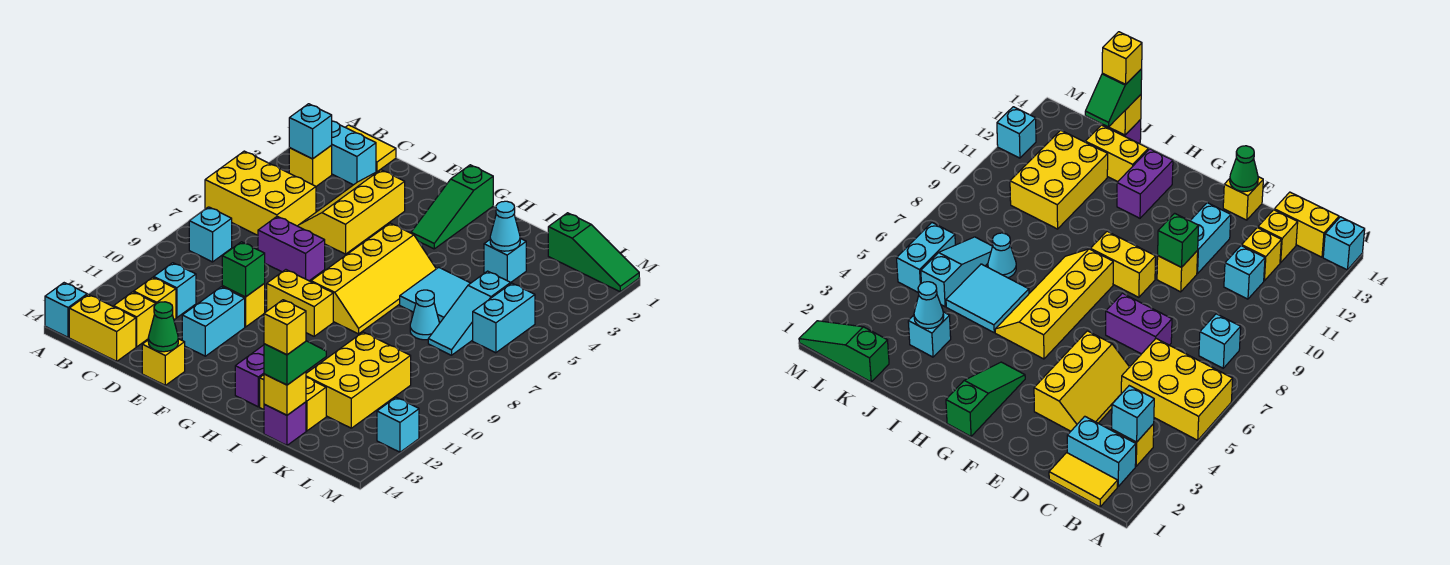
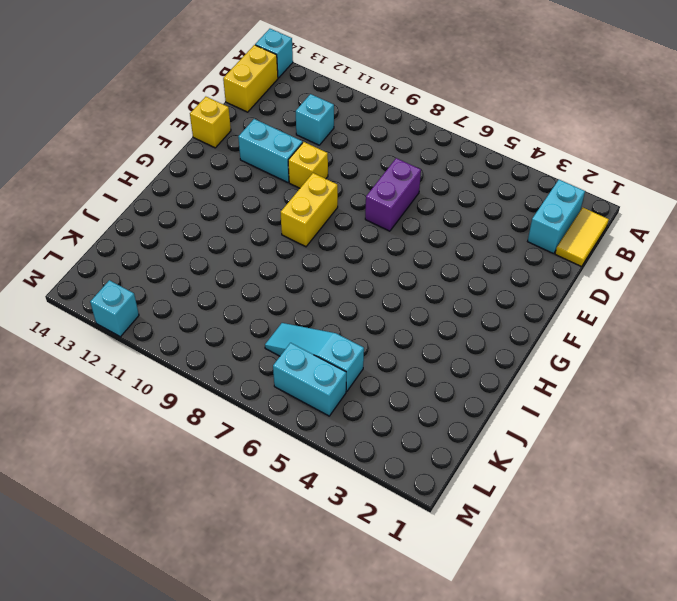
none -> yellow brick A5:C6 level 1
none -> yellow brick B3 level 1
none -> cyan brick B8 level 1
none -> yellow brick C12 level 1

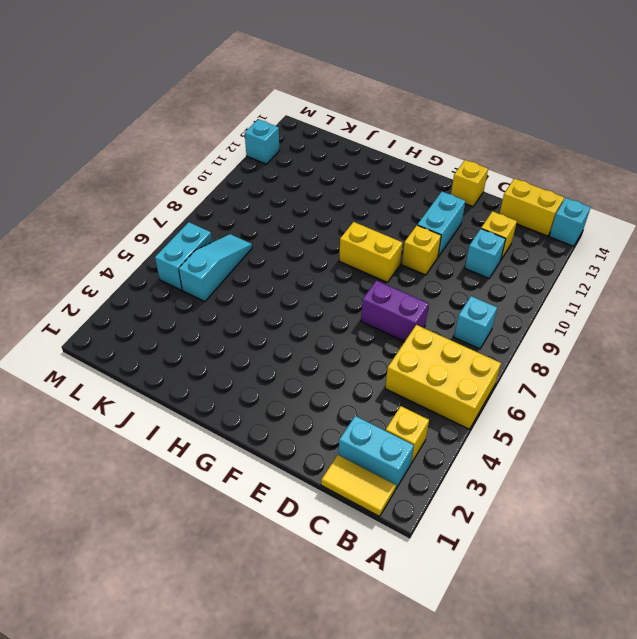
none -> yellow brick C13 level 1
none -> yellow slope D3:E5 level 1 top E
none -> green slope G1:G3 level 1 top 1
none -> yellow slope G5:H8 level 1 top G

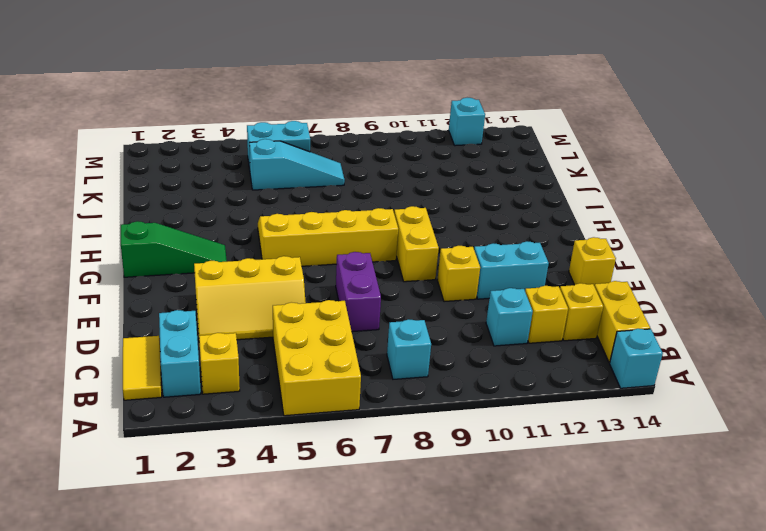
none -> purple brick H12:H13 level 1
none -> cyan tile I5:J6 level 1
none -> yellow brick I13:J13 level 1
none -> cyan brick J3 level 1

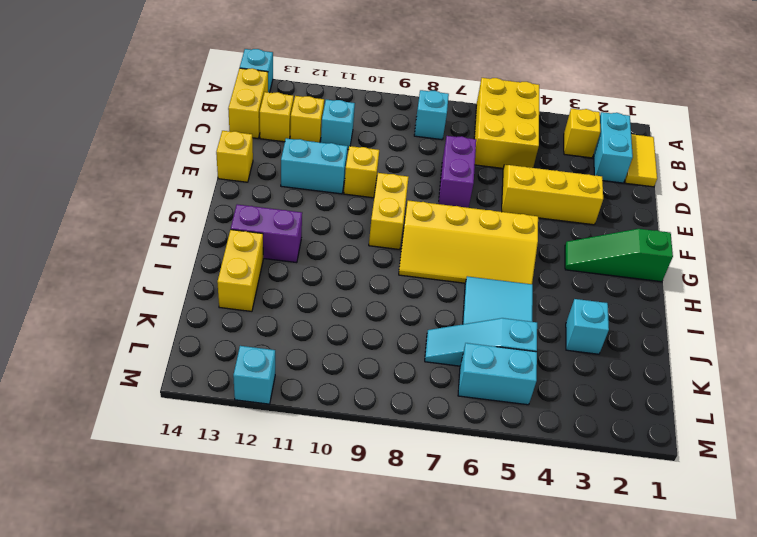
none -> cyan cone J7 level 1
none -> yellow brick J10:K12 level 1
none -> purple brick J14 level 1
none -> green slope K1:M1 level 1 top K

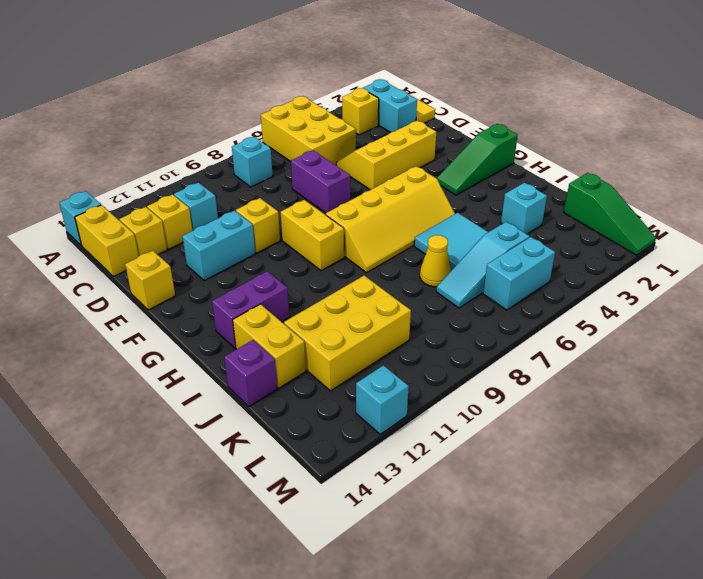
yellow cone J7 level 1 -> cyan cone J7 level 1
none -> cyan brick B3 level 2
none -> green brick E10 level 2
none -> green cone E14 level 2
none -> cyan cone J3 level 2

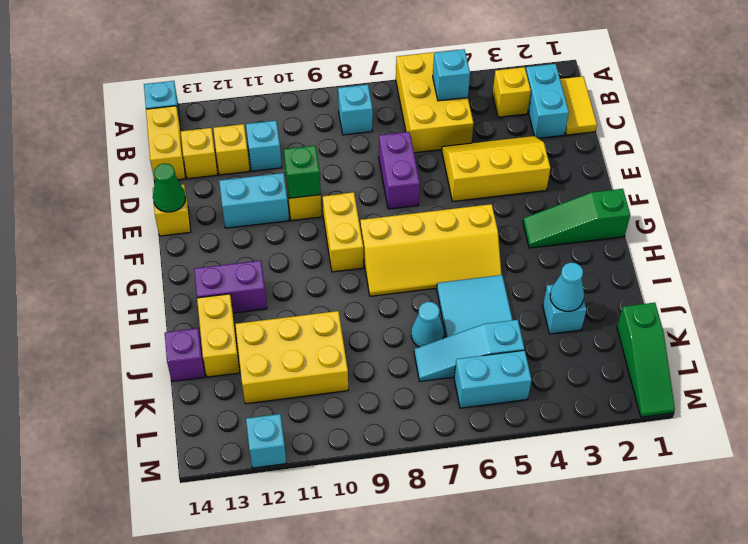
cyan brick B5 level 2 -> cyan brick B3 level 2
none -> yellow brick J14 level 2
none -> green slope J13:J14 level 3 top 14
none -> yellow brick J14 level 4

